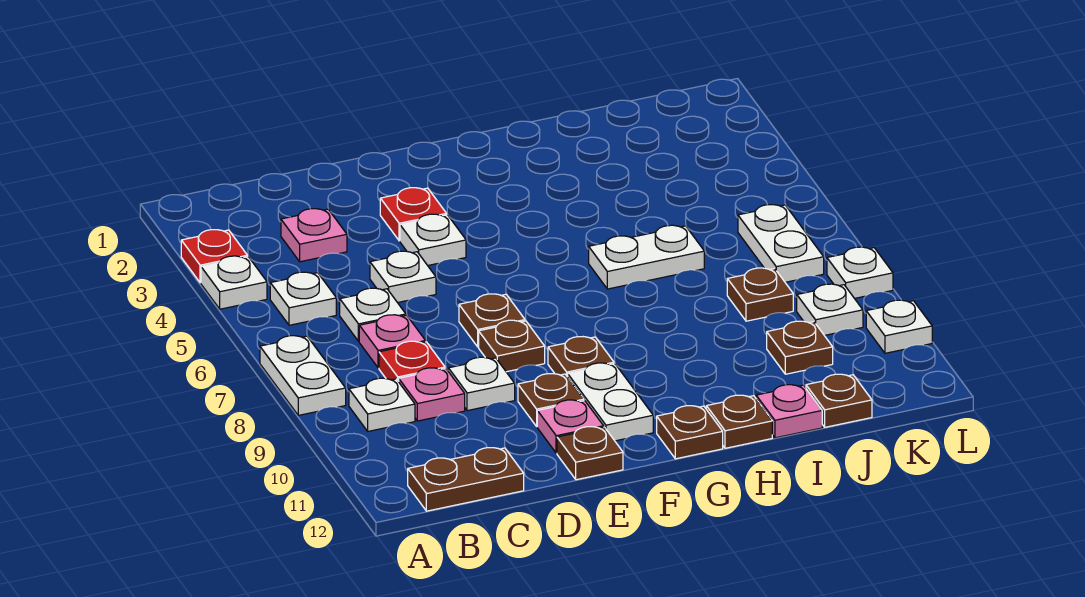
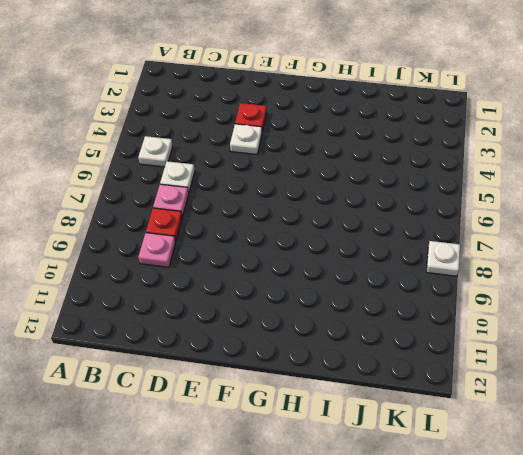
none -> red plate A3 level 1
none -> white plate A4 level 1
none -> white plate A7:A8 level 1
none -> white plate B9 level 1

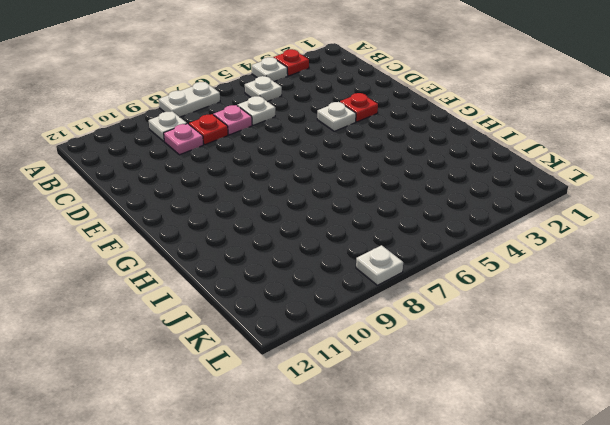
none -> brown plate B12:C12 level 1
none -> pink plate C3 level 1
none -> white plate D5 level 1
none -> white plate D9 level 1

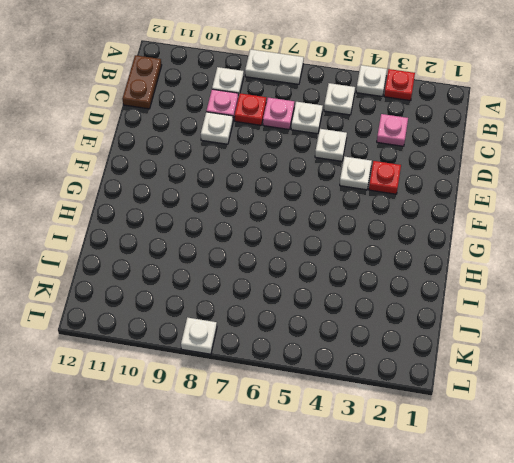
none -> brown plate E7 level 1
none -> brown plate E8 level 1
none -> brown plate E10 level 1
none -> pink plate E11 level 1

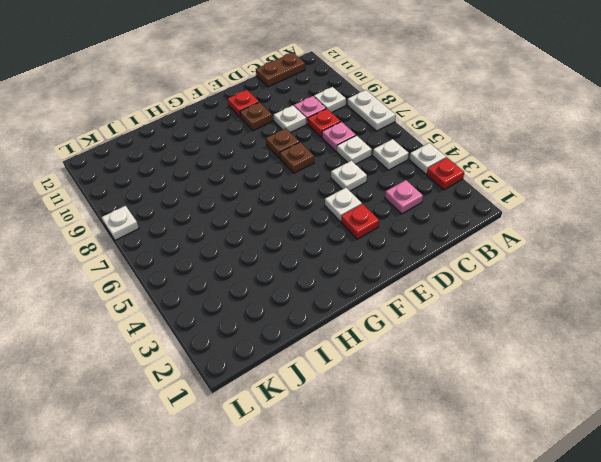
red plate E11 level 1 -> pink plate E11 level 1
none -> brown plate E12 level 1
none -> brown plate F9 level 1
none -> white plate F10:F11 level 1
none -> brown plate G12 level 1

